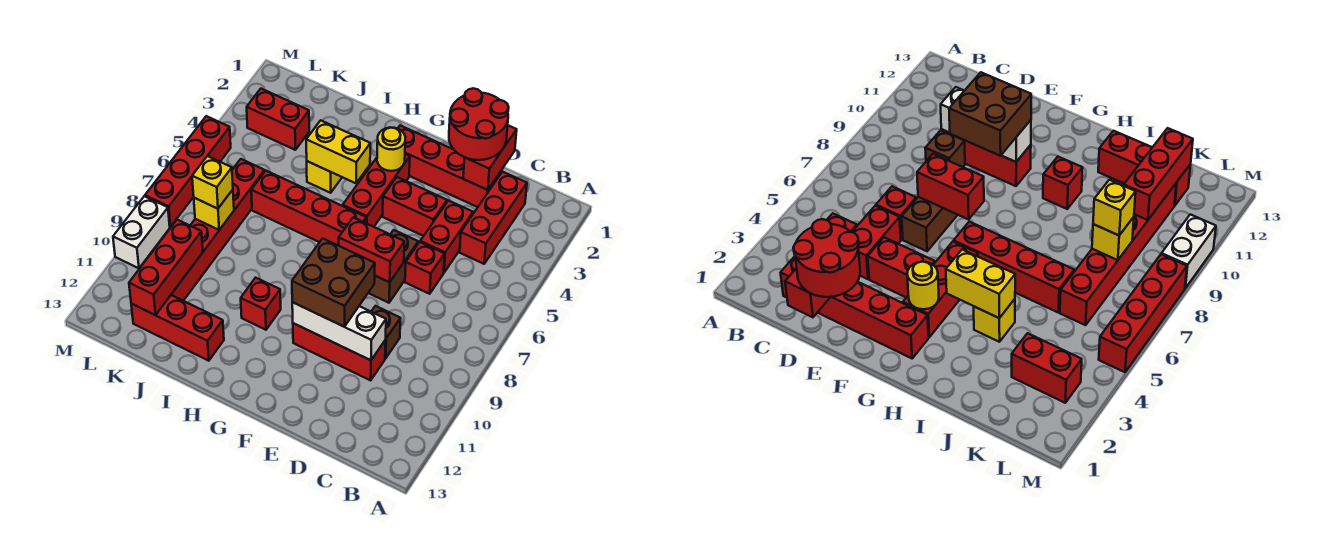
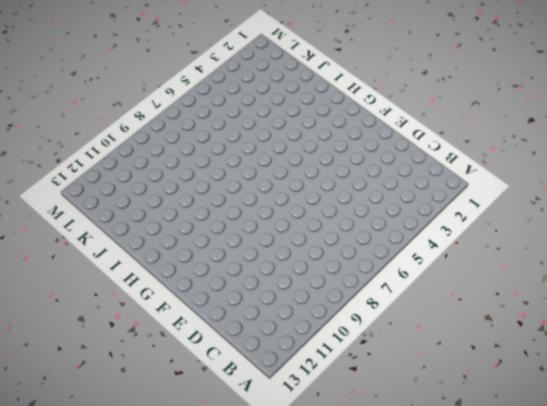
none -> red brick C2:C4 level 1
none -> red brick D2:G2 level 1
none -> red brick D4:D5 level 1

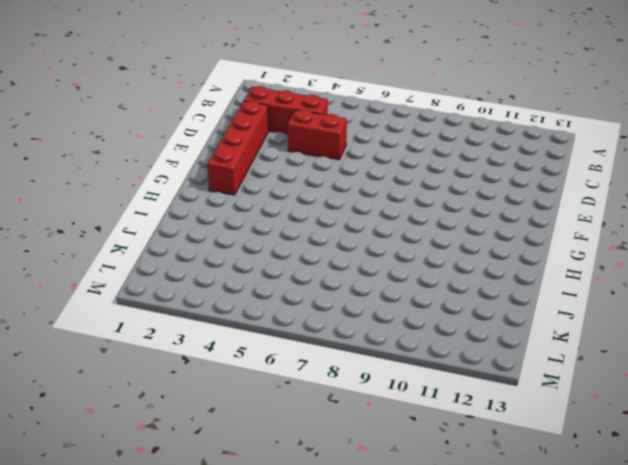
none -> red brick D6 level 1
none -> brown brick D9 level 1
none -> red brick D10:F10 level 1

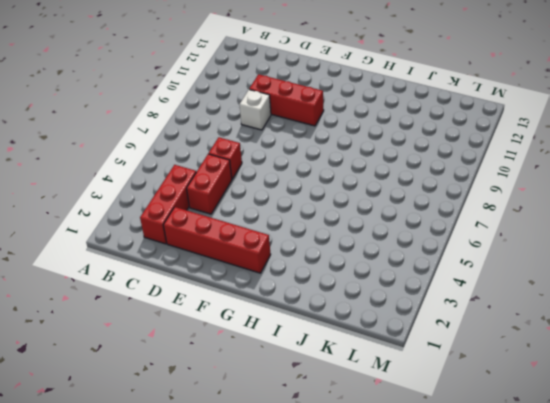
white brick D9 level 1 -> brown brick D9 level 1
none -> red brick E4:F4 level 1
none -> brown brick E6:E7 level 1
none -> red brick G3:G5 level 1

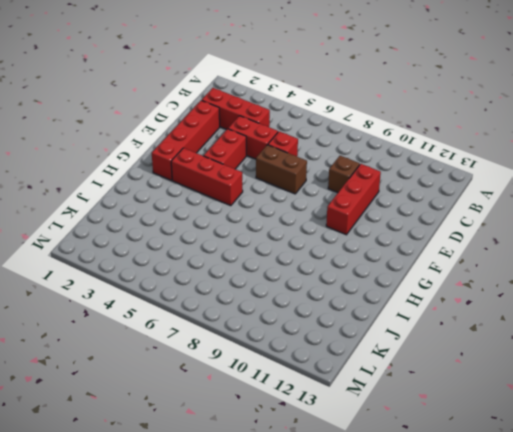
none -> red brick G6:J6 level 1
none -> red brick H10 level 1
none -> yellow brick I4 level 1

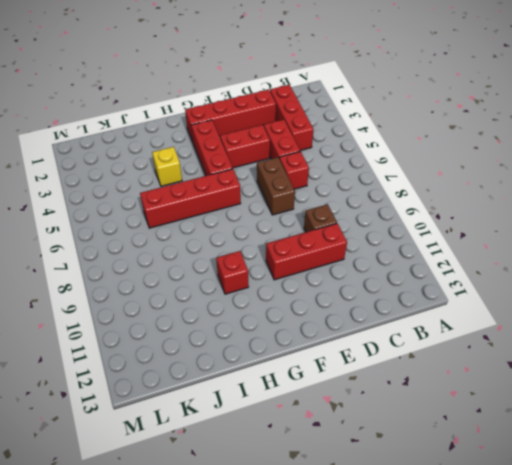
none -> red brick I12:K12 level 1
none -> red brick K3:L3 level 1
none -> red brick K6:K11 level 1

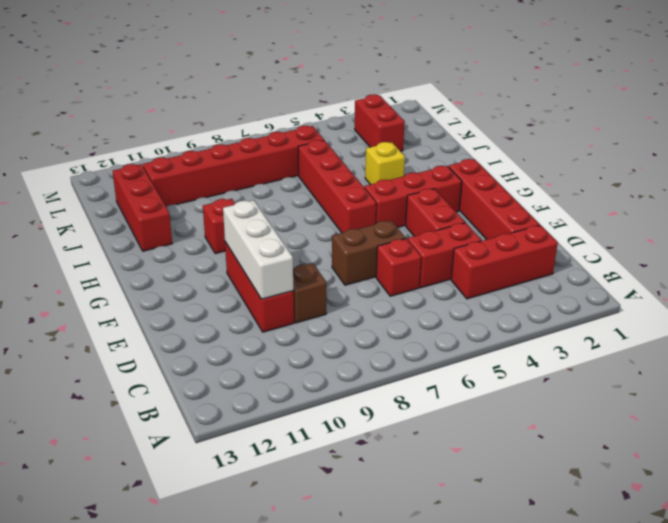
none -> red brick M5:M8 level 1
none -> white brick M9:M10 level 1
none -> red brick D1:D2 level 2

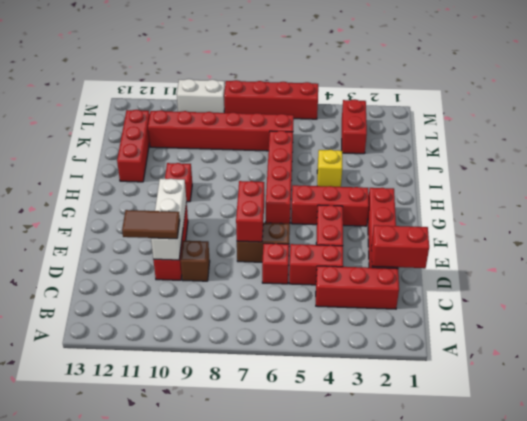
brown tile D10:D11 level 3 -> none
none -> yellow round brick G3 level 2
none -> yellow brick H4:I4 level 2
none -> yellow brick K8 level 2

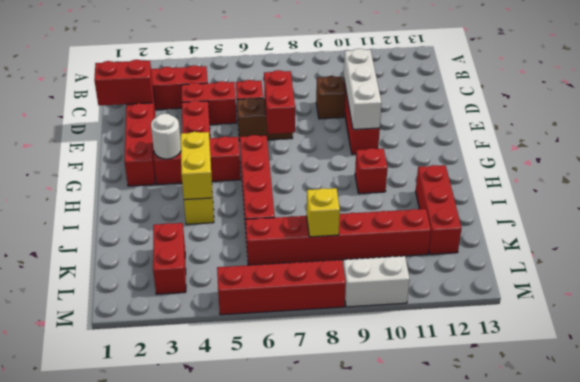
white round brick G3 level 2 -> yellow round brick G3 level 2
none -> red brick K10:K12 level 2
none -> red round brick D1:E2 level 3
none -> brown brick E9:F10 level 3

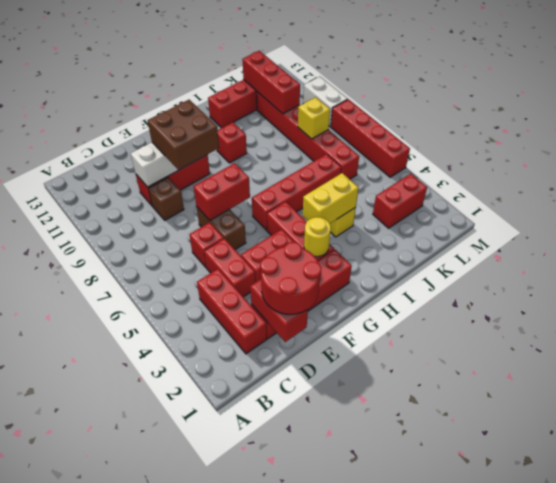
none -> yellow brick K8 level 3

